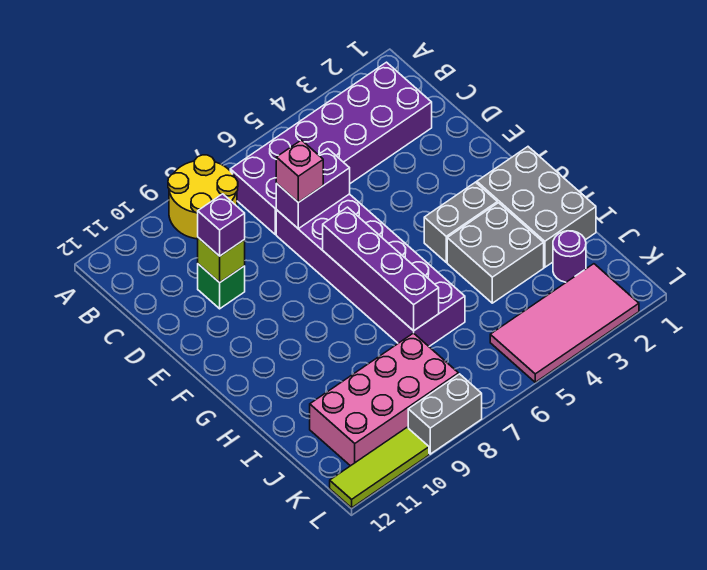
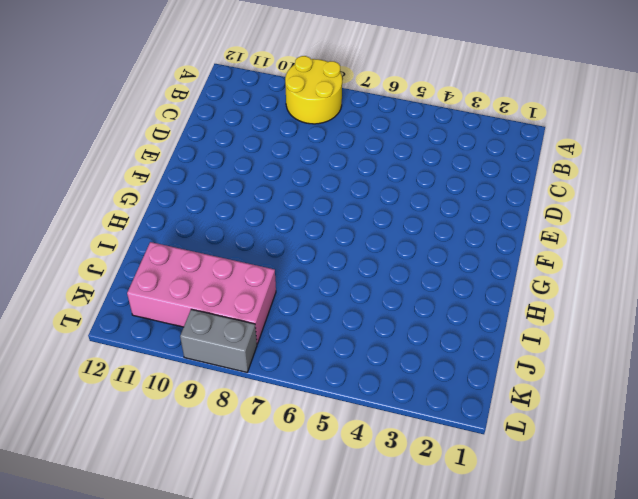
none -> purple brick B2:C7 level 1
none -> purple brick D6:I7 level 1
none -> green brick D10 level 1

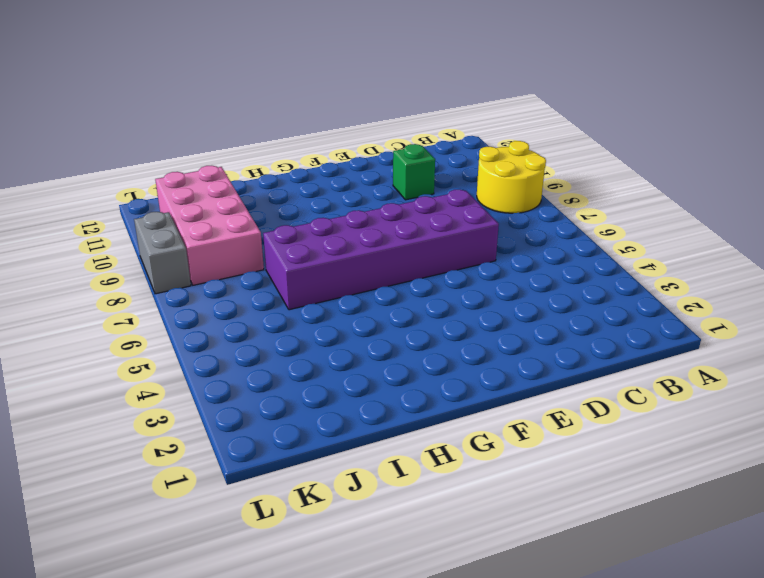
none -> purple brick B2:C7 level 1
none -> grey brick G1:I2 level 1
none -> grey brick G3:G4 level 1

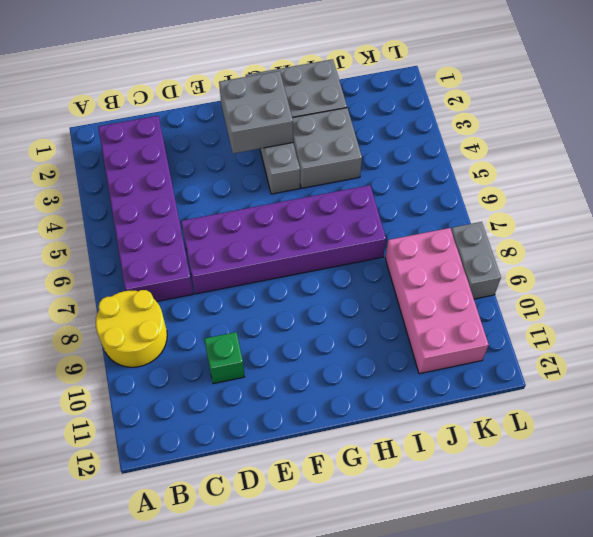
grey brick F2:G3 level 2 -> none
none -> purple round brick J2 level 1
none -> pink tile K2:L5 level 1
none -> lime tile L10:L12 level 1

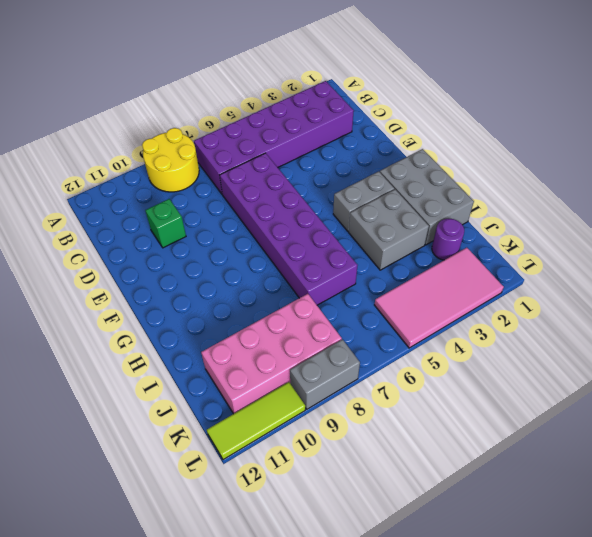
none -> purple brick D6:D7 level 2
none -> lime brick D10 level 2
none -> purple brick F7:I7 level 2

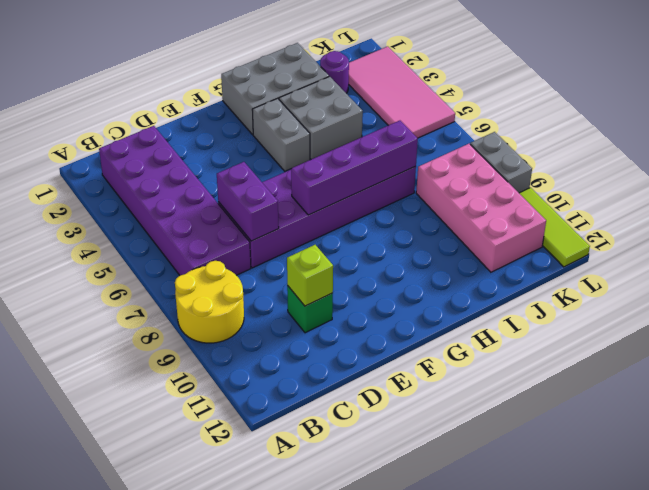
none -> pink brick D7 level 3
none -> purple brick D10 level 3

